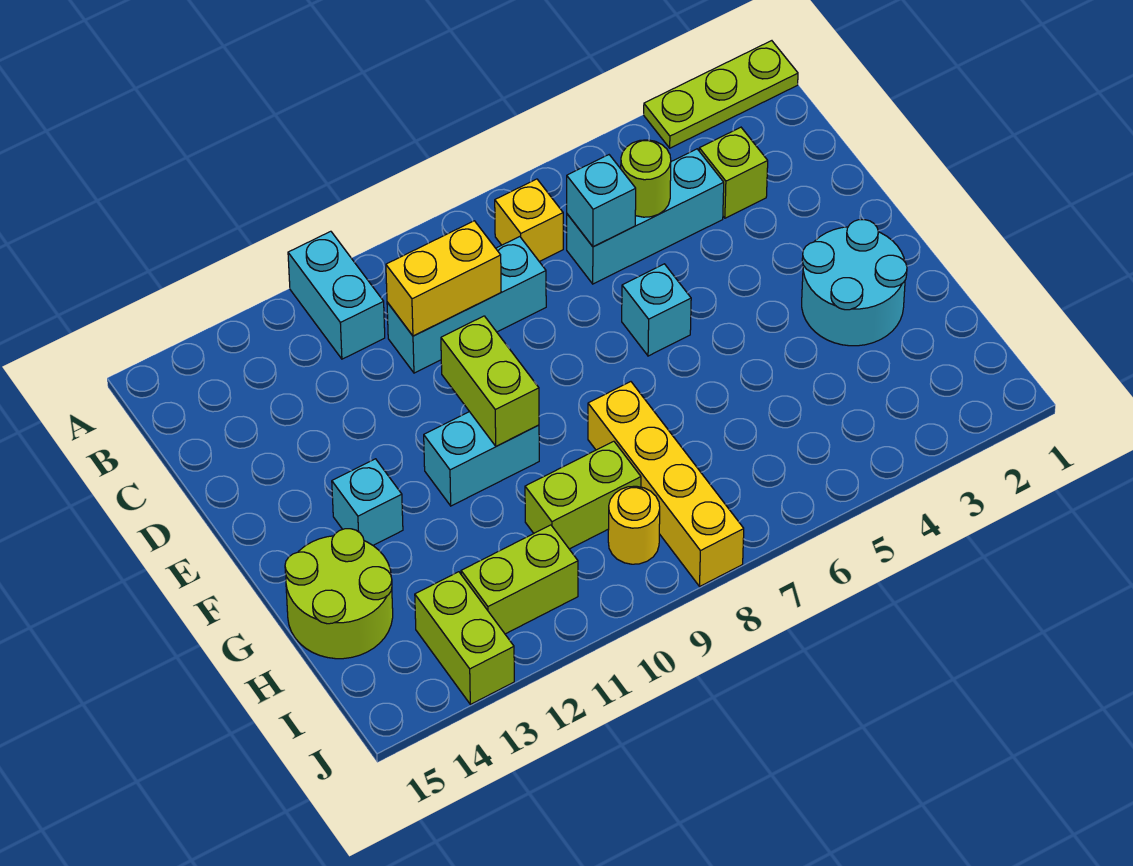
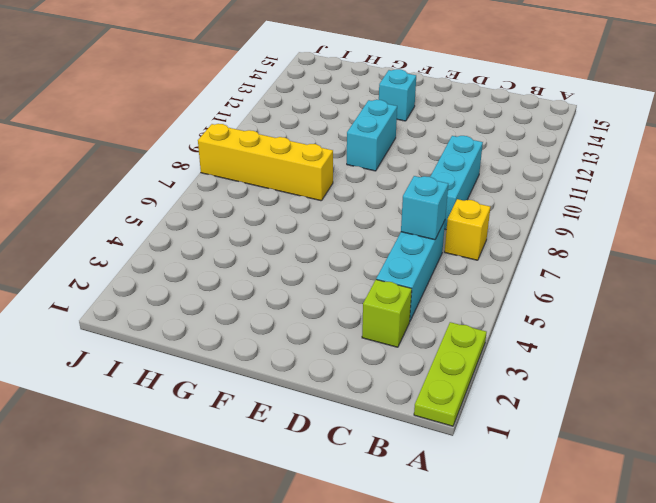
none -> cyan brick A11:B11 level 1
none -> cyan brick E6 level 1
none -> cyan round brick F2:G3 level 1

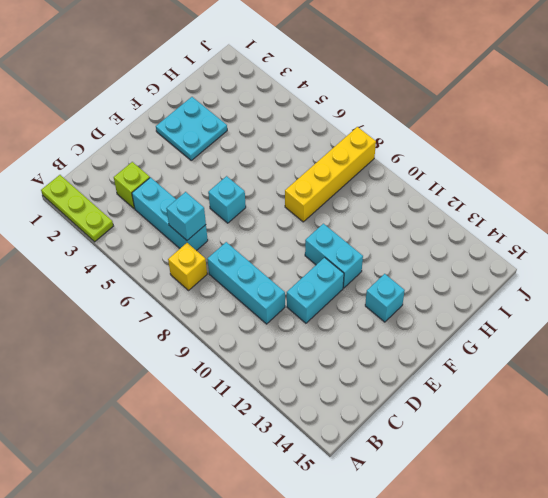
cyan brick D11:E11 level 1 -> cyan brick A11:B11 level 1
cyan plate F2:G3 level 1 -> cyan round brick F2:G3 level 1
none -> lime round brick G14:H15 level 1
none -> lime brick H9:H10 level 1
none -> yellow round brick I9 level 1

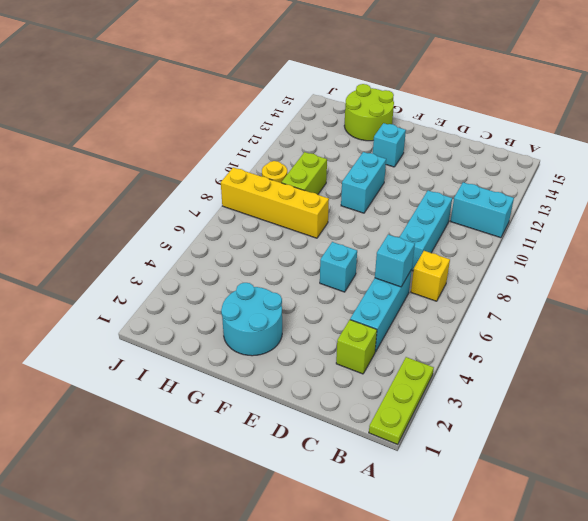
none -> lime brick I11:I12 level 1
none -> lime brick I13:J13 level 1
none -> lime round brick C5 level 2

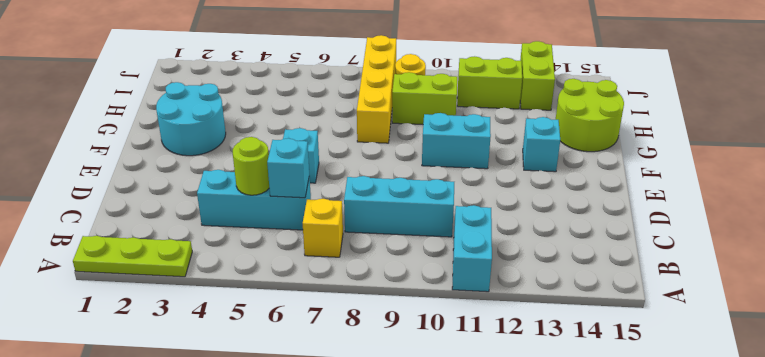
none -> lime brick C3 level 1
none -> yellow brick C9:C10 level 2
none -> lime brick E10:F10 level 2

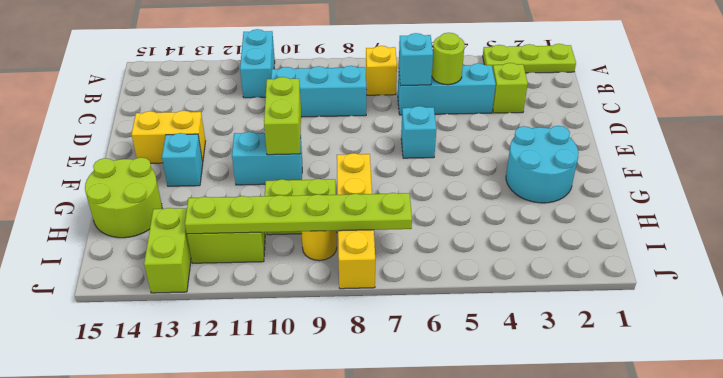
yellow brick E13:E14 level 1 -> yellow brick C9:C10 level 2
lime plate I7:I12 level 2 -> none

